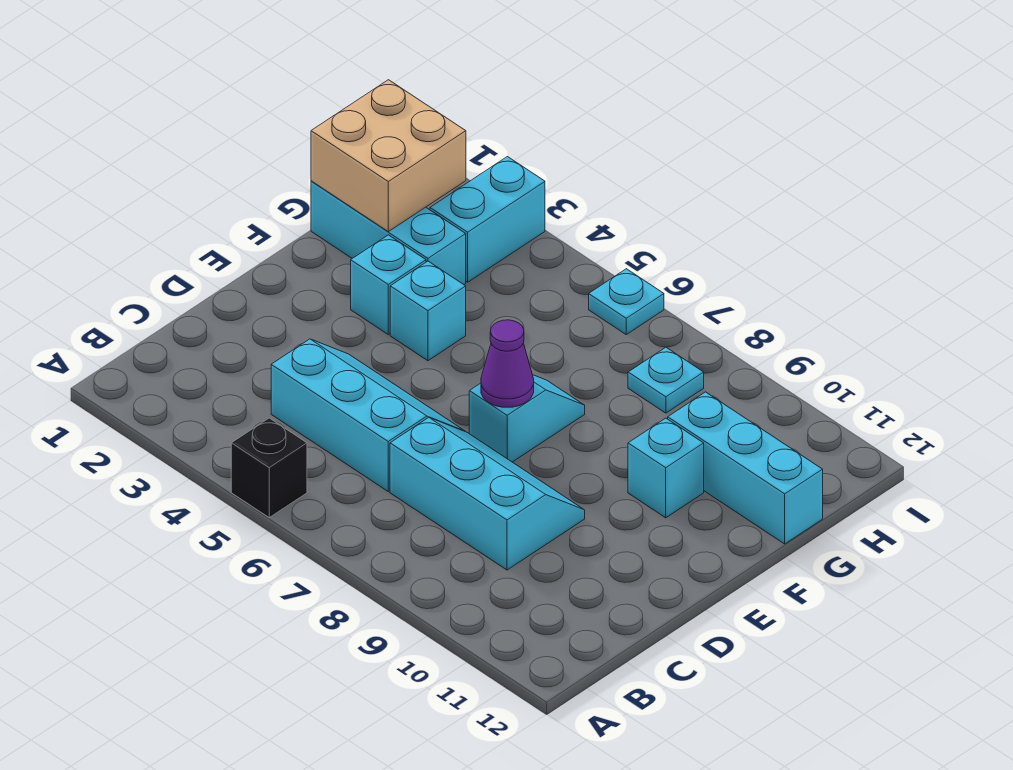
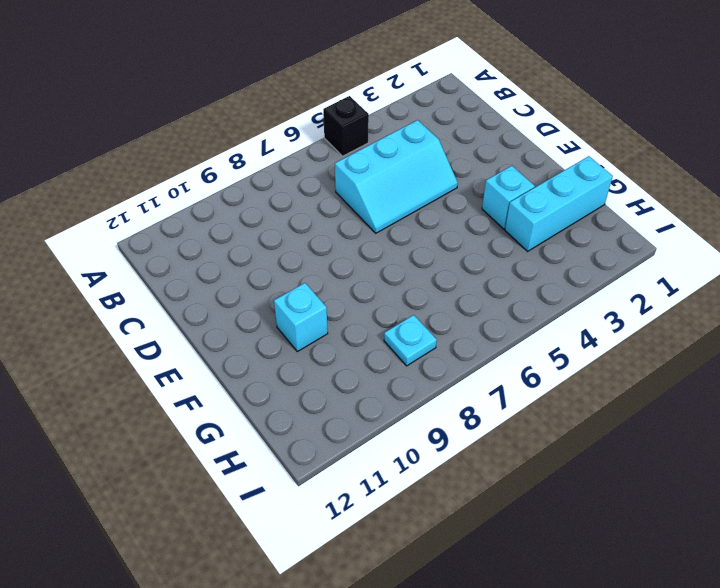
none -> cyan slope C7:D9 level 1 top C
none -> cyan slope E7:F7 level 1 top E
none -> cyan brick F4 level 1

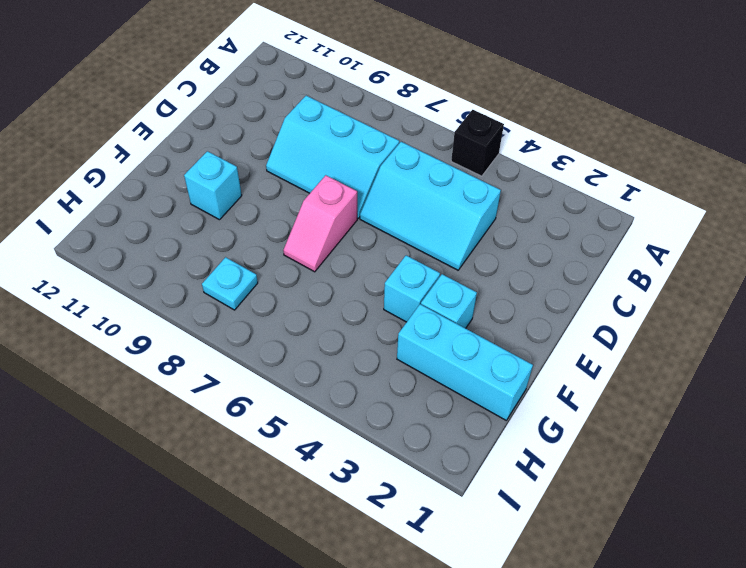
pink slope E7:F7 level 1 top E -> cyan slope E7:F7 level 1 top E
none -> cyan brick G10:G12 level 1
none -> cyan brick H3:I3 level 1
none -> cyan plate I6 level 1

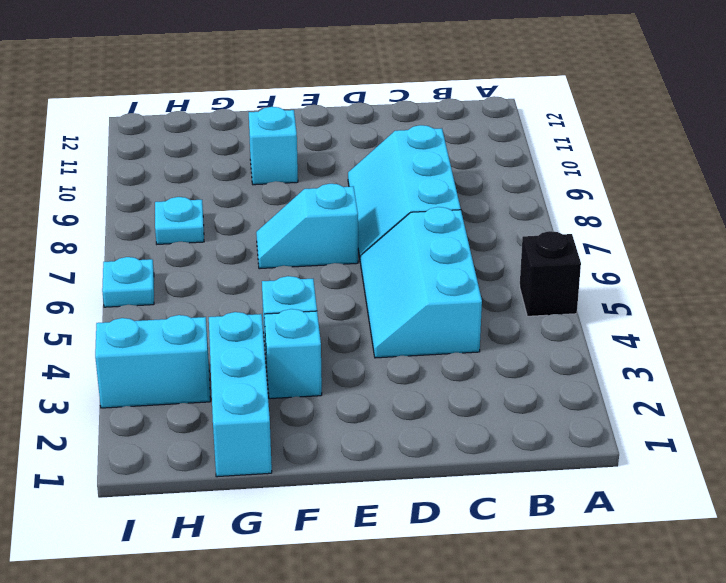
none -> cyan brick G10:G12 level 1
none -> purple cone E7 level 2
none -> tan brick G1:H2 level 2

